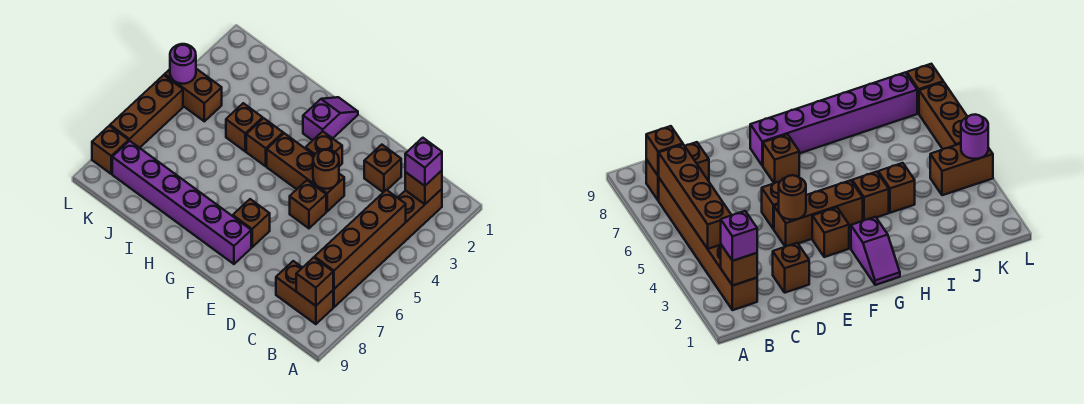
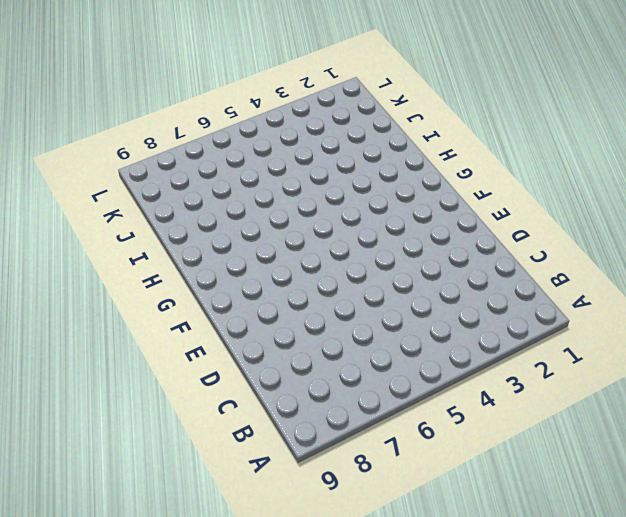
none -> brown brick B2:B7 level 1
none -> brown brick B8:C8 level 1
none -> brown brick D2 level 1

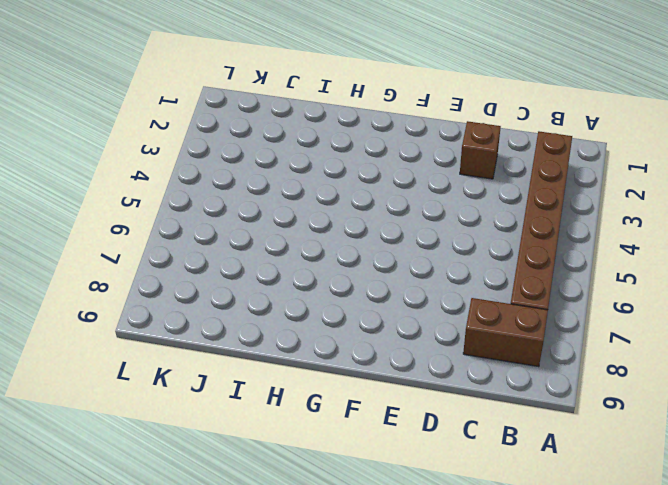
none -> brown brick E4:G4 level 1
none -> brown brick E5 level 1
none -> brown brick F3 level 1

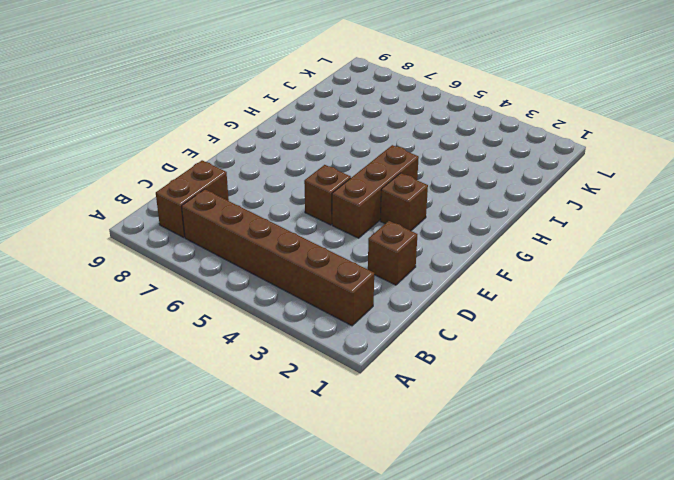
none -> brown brick F7 level 1
none -> purple brick F8:K8 level 1
none -> purple slope G1:G2 level 1 top 2

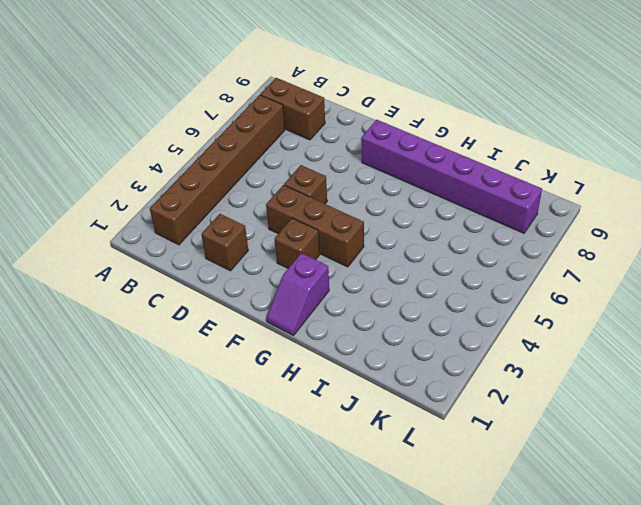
none -> brown brick F7 level 1
none -> brown brick H4 level 1
none -> brown brick I4 level 1

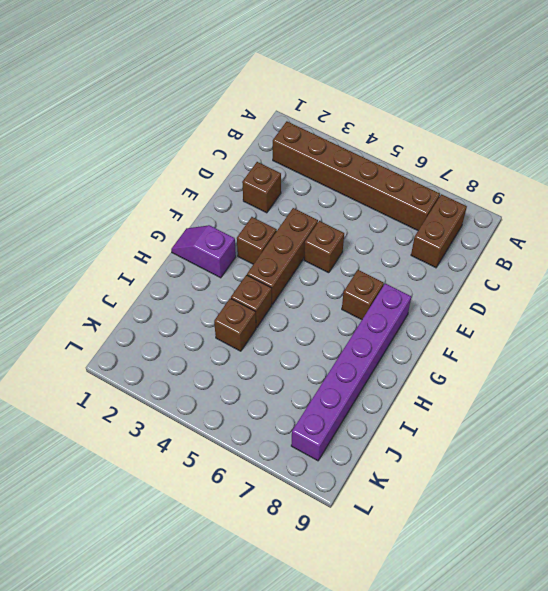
none -> brown brick K4:L4 level 1
none -> brown brick L5:L7 level 1
none -> brown brick L8 level 1

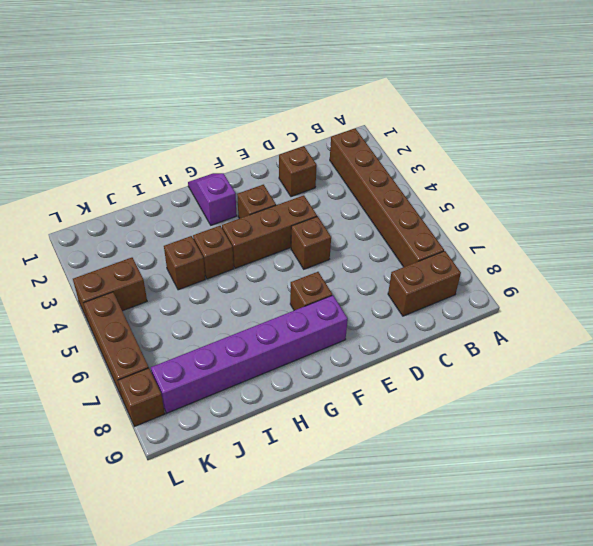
none -> brown brick B2 level 2
none -> brown brick B4:B7 level 2
none -> brown brick B8 level 2

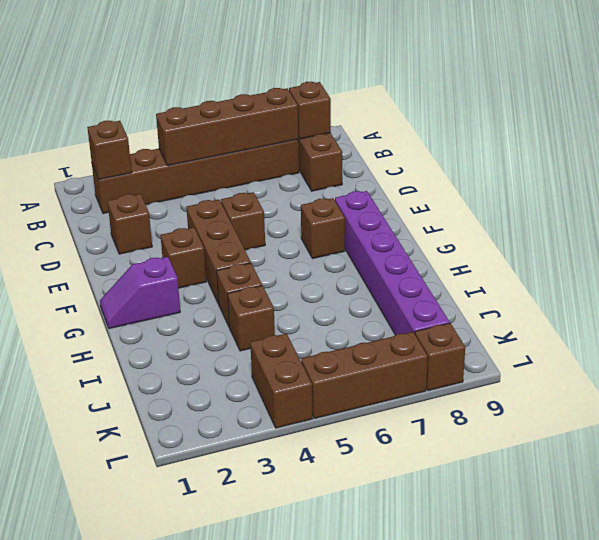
none -> brown round brick E4 level 2
none -> purple round brick L4 level 2
none -> purple brick B2 level 3

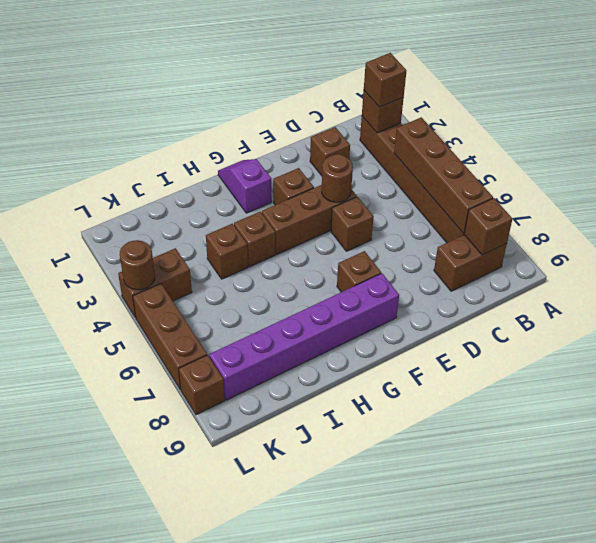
brown brick B2 level 3 -> purple brick B2 level 3
brown round brick L4 level 2 -> purple round brick L4 level 2

